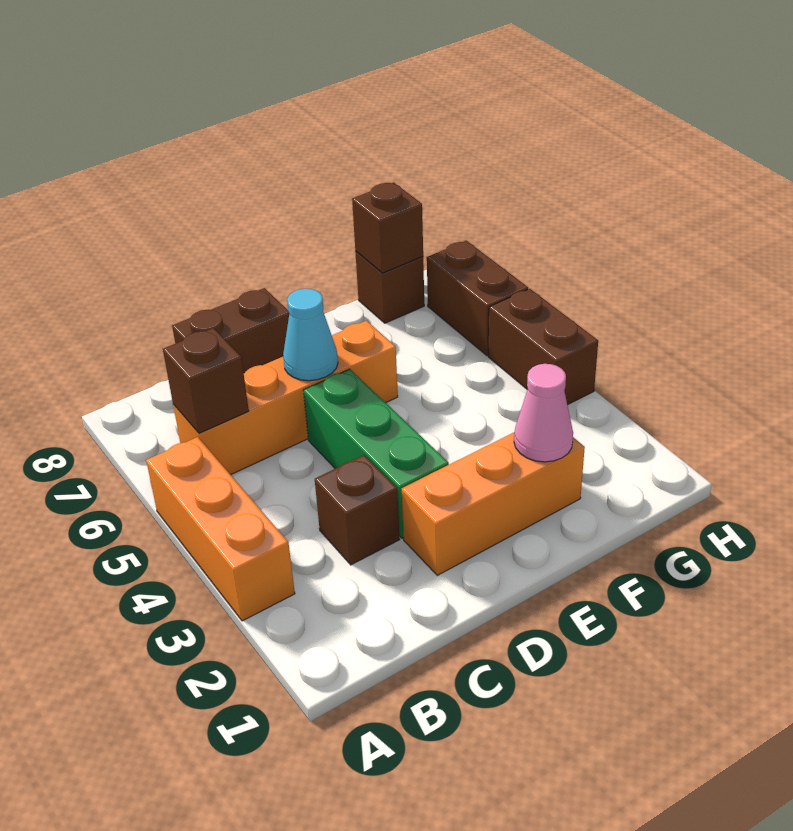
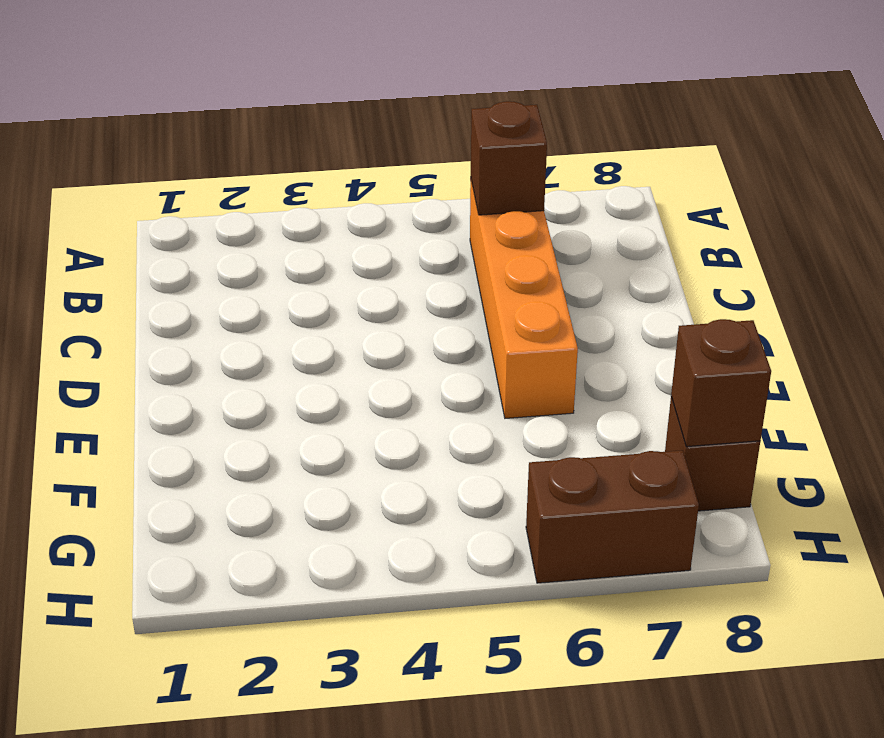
none -> orange brick A3:A5 level 1
none -> brown brick C3 level 1
none -> brown brick C8:D8 level 1

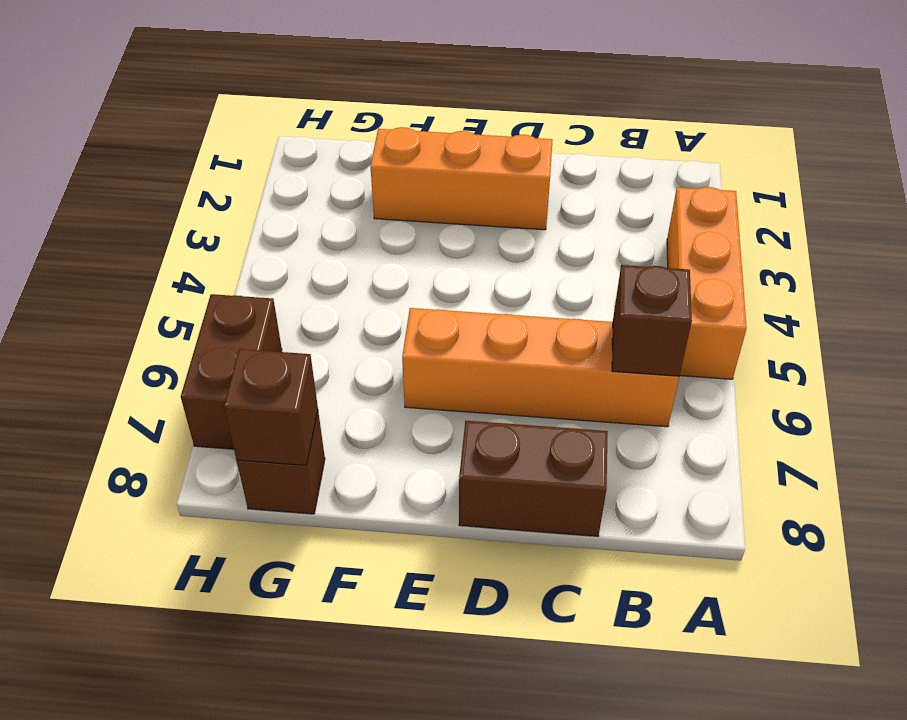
none -> brown brick C3 level 1
none -> green brick D3:D5 level 1
none -> brown brick H4:H5 level 1

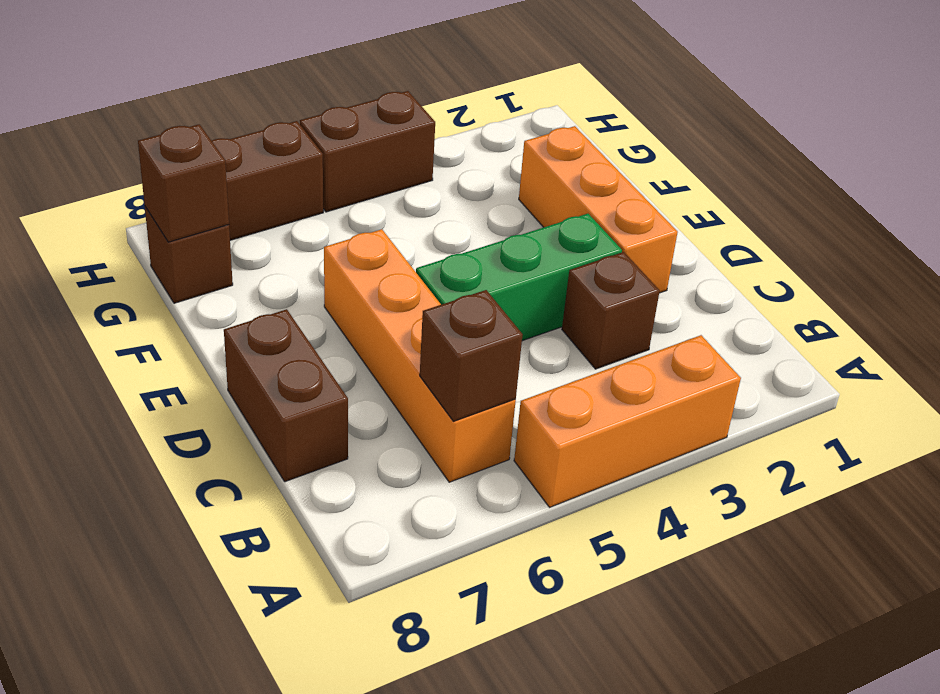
none -> cyan cone D6 level 2
none -> pink cone F2 level 2

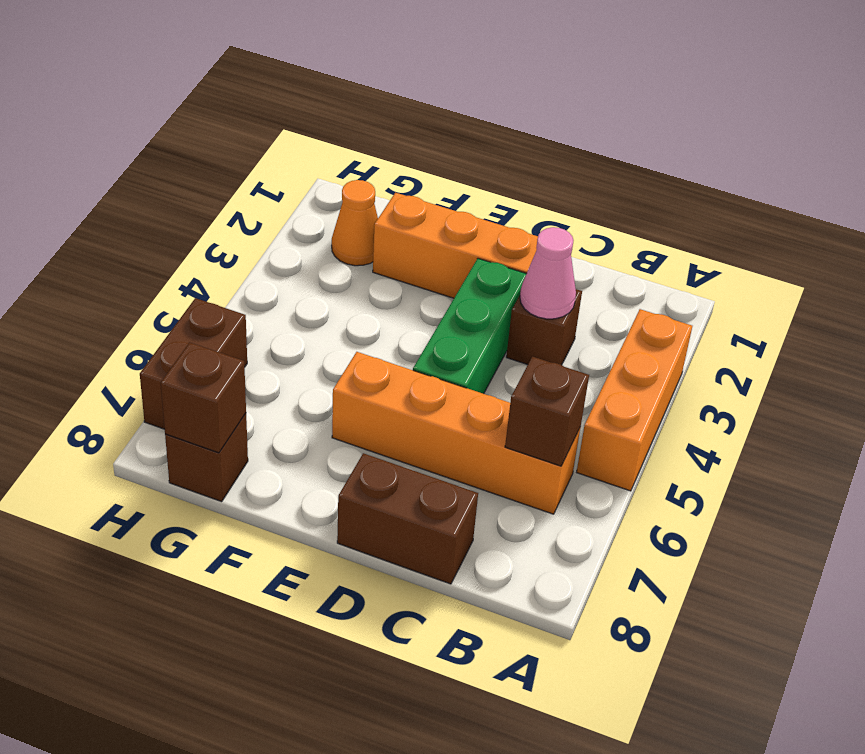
pink cone C3 level 2 -> pink cone F2 level 2
orange cone G2 level 1 -> none
none -> brown brick H4:H5 level 1
none -> cyan cone D6 level 2

